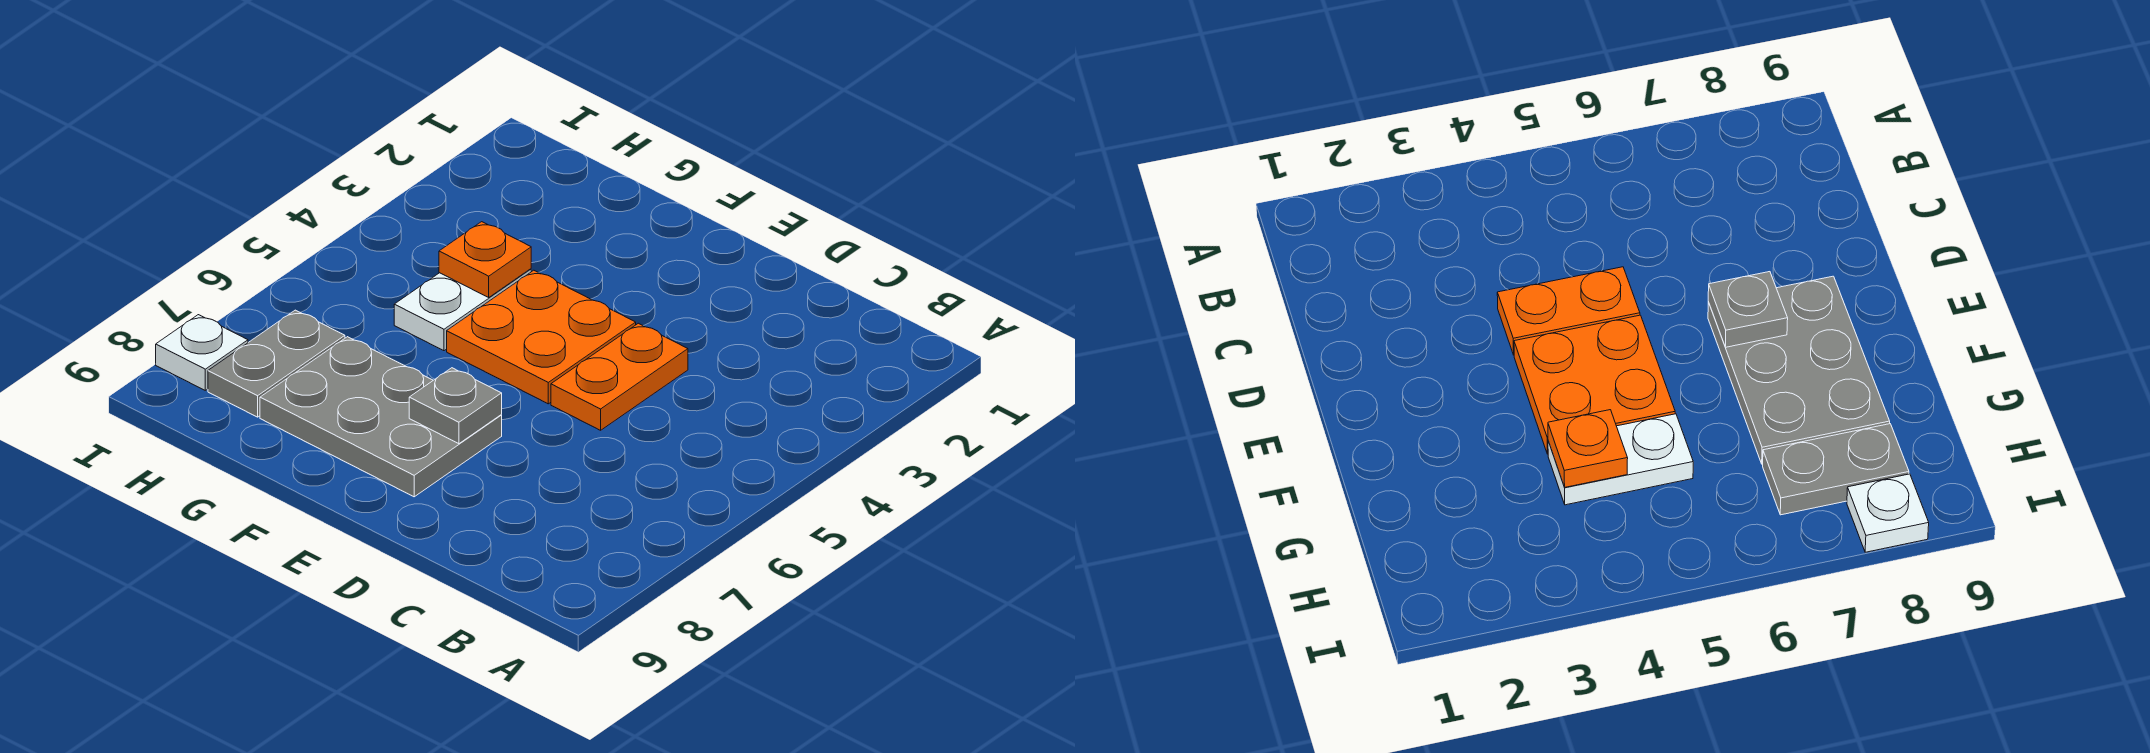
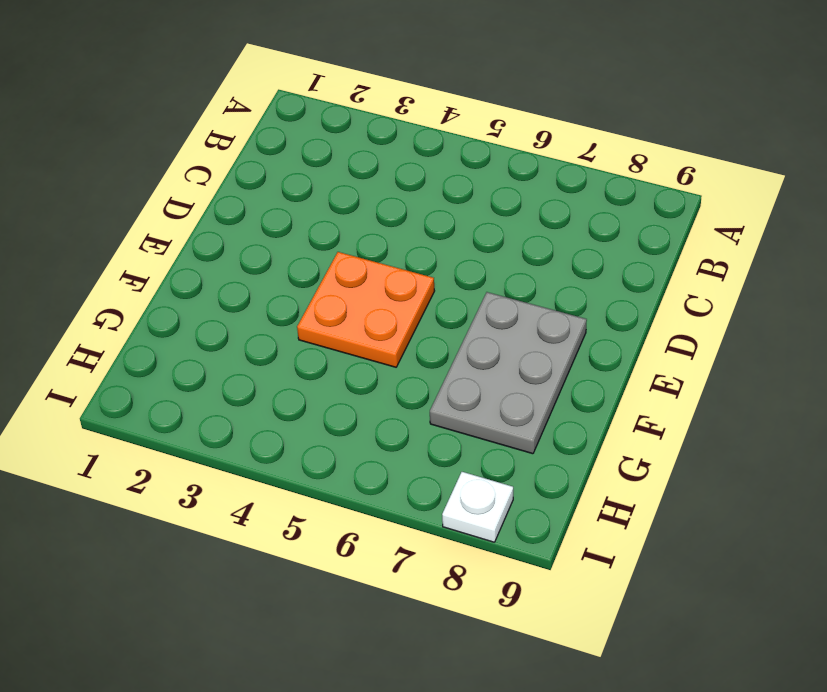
none -> orange plate D4:D5 level 1
none -> white plate G4:G5 level 1

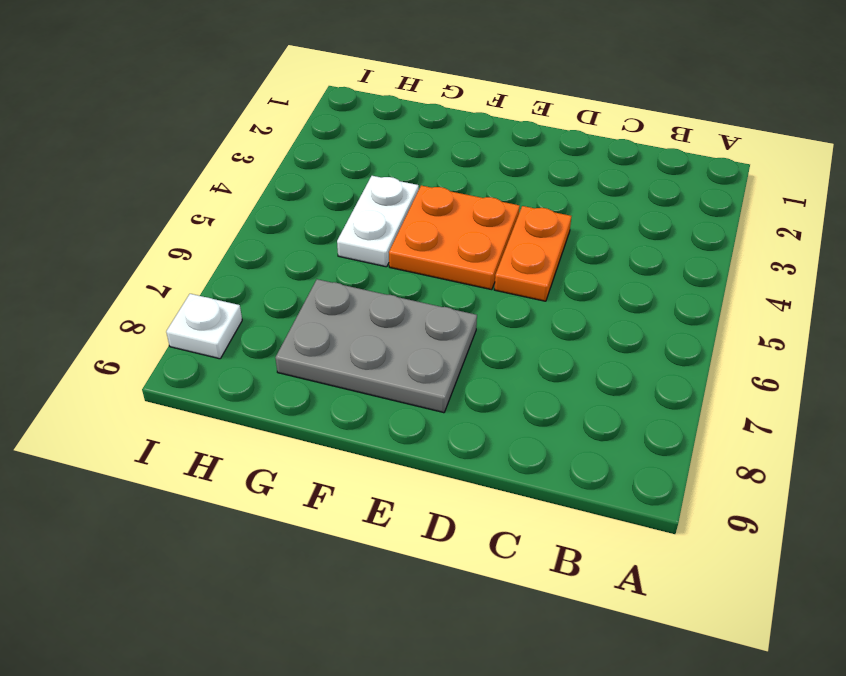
none -> grey plate H7:H8 level 1
none -> grey plate E7 level 2

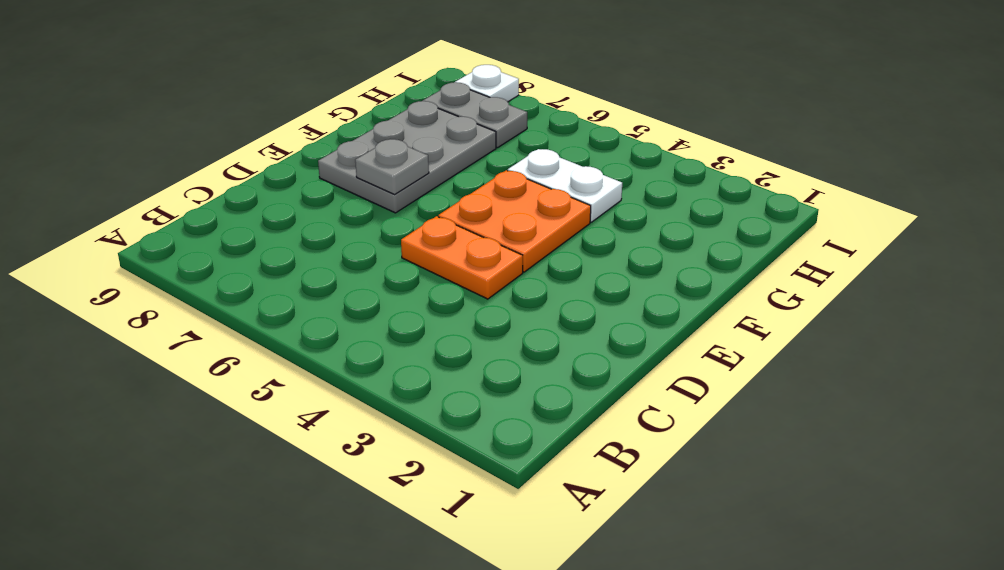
none -> orange plate G4 level 2

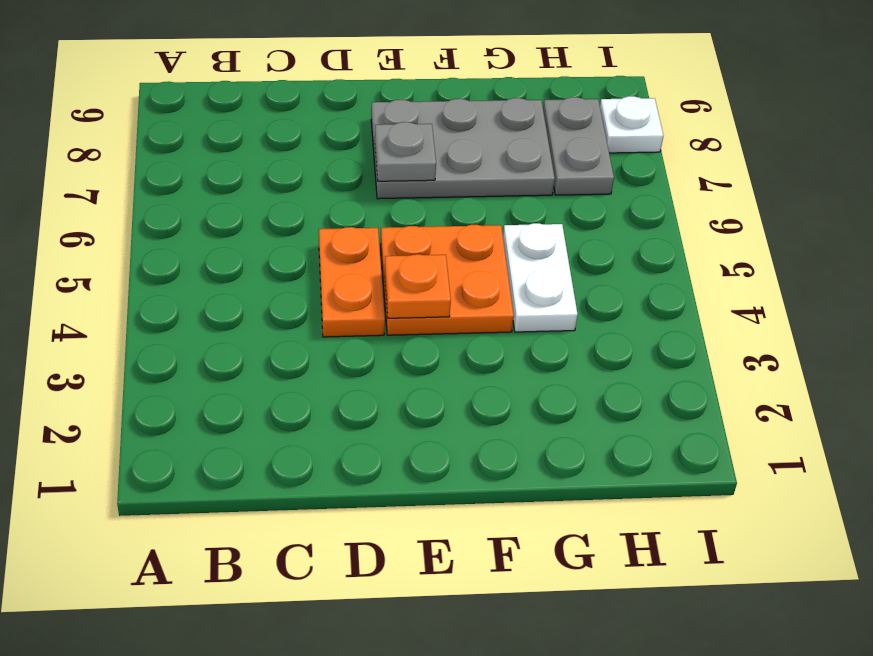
orange plate E4 level 2 -> orange plate G4 level 2

